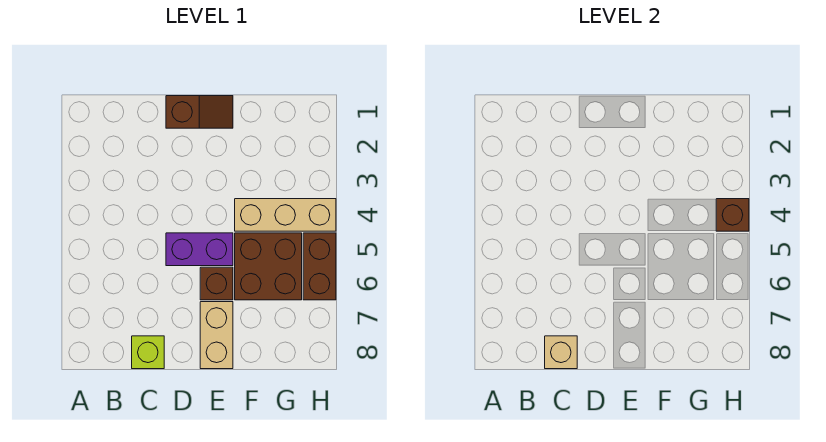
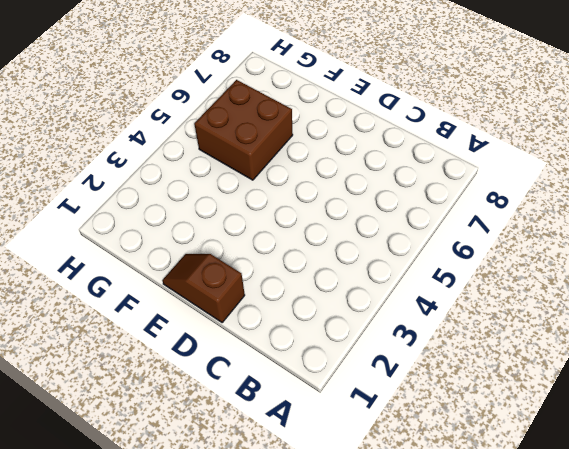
none -> lime brick C8 level 1
none -> purple brick D5:E5 level 1

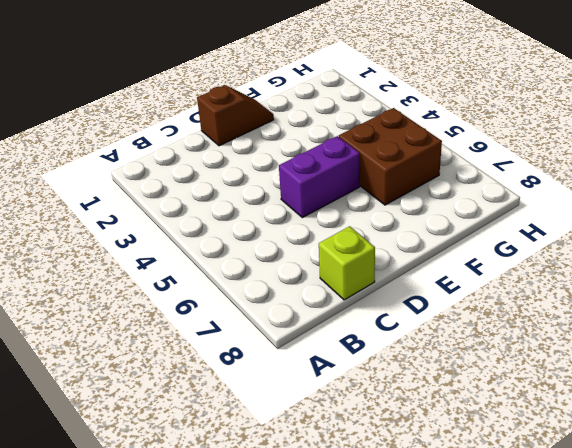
none -> brown brick E6 level 1
none -> tan brick E7:E8 level 1

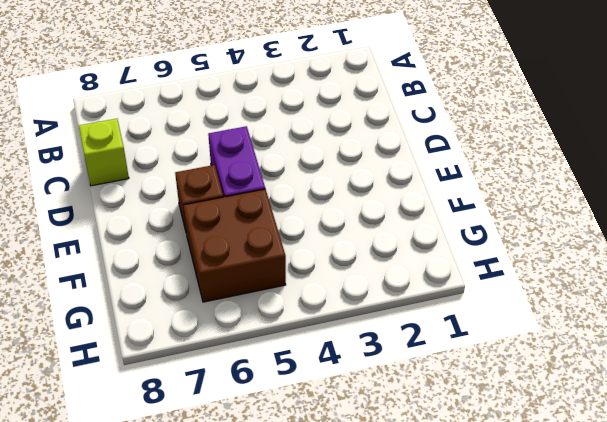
none -> brown slope D1:E1 level 1 top D
none -> tan brick E7:E8 level 1

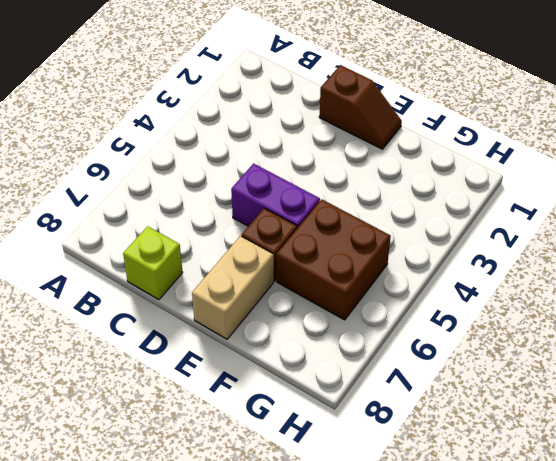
none -> tan brick F4:H4 level 1
none -> brown brick H5:H6 level 1

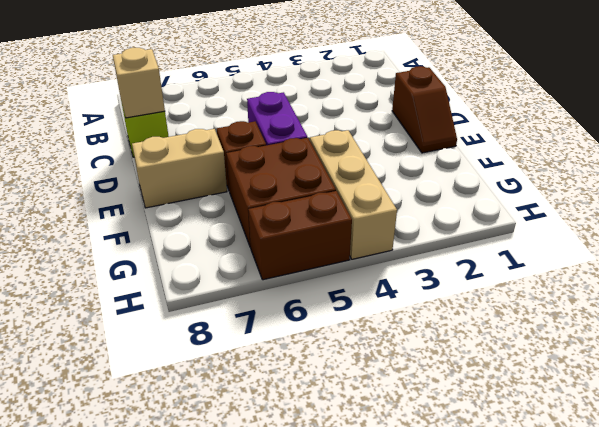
none -> brown brick H4 level 2

